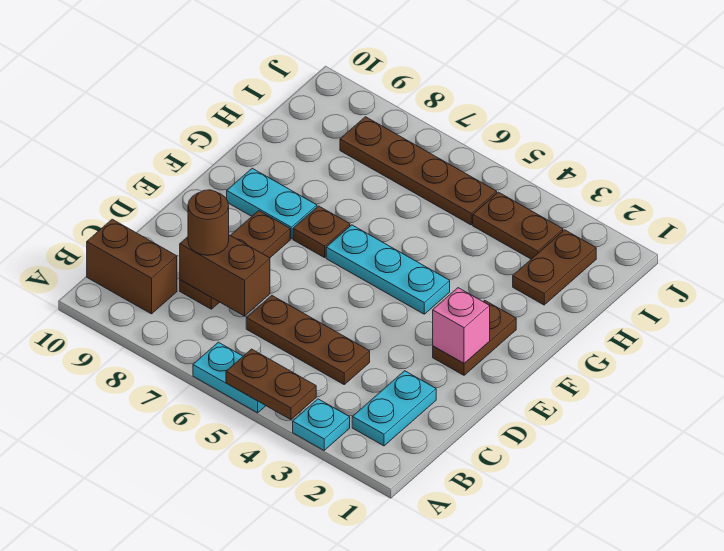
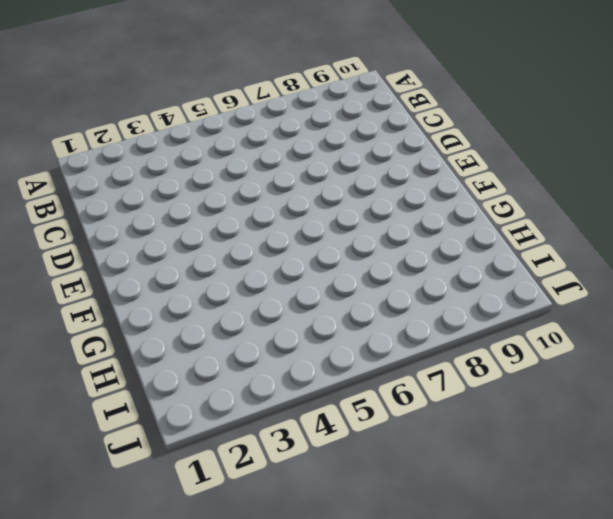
none -> cyan plate A3 level 1
none -> cyan plate A5:A6 level 1
none -> cyan plate B2:C2 level 1

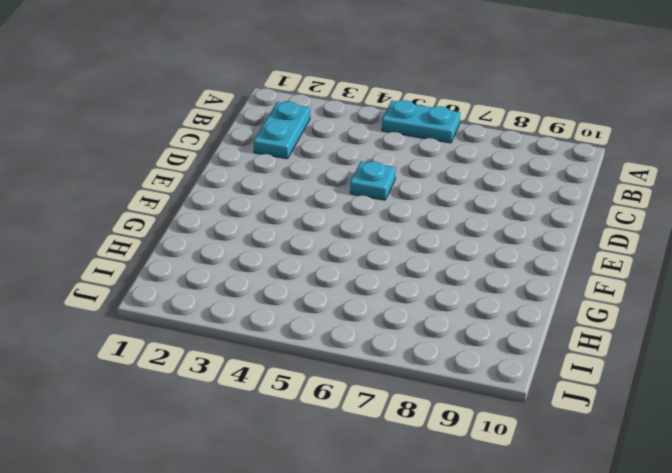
cyan plate D5 level 1 -> cyan plate A3 level 1
none -> brown brick B9:B10 level 1
none -> brown plate C4:C6 level 1
none -> brown plate C8:E8 level 1

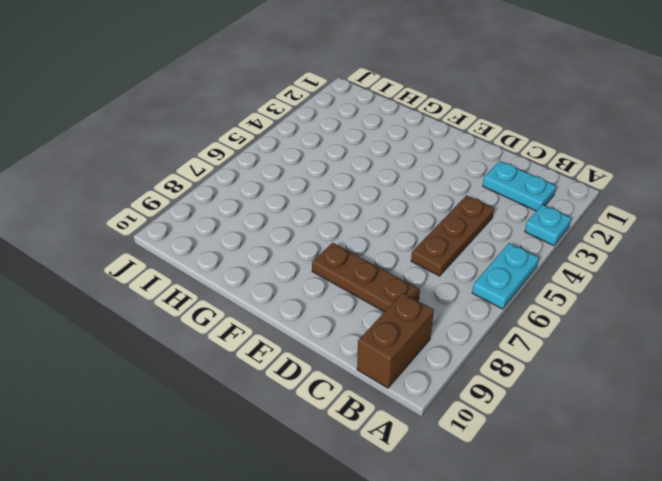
none -> brown plate E2:F2 level 1
none -> cyan plate F4:F6 level 1
none -> brown plate F7 level 1

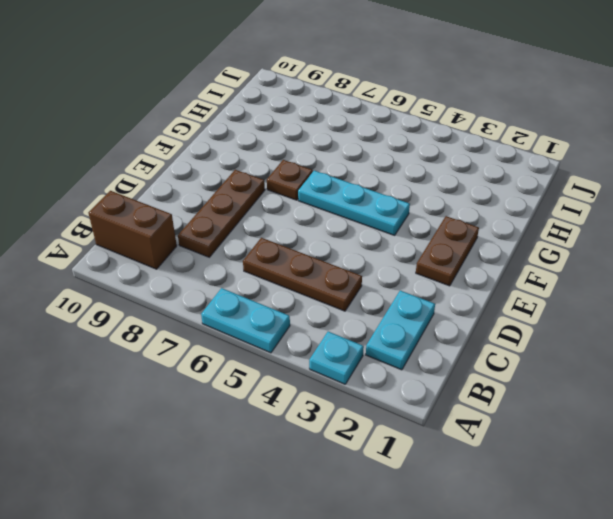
none -> cyan plate F8:F9 level 1
none -> brown plate H2:I2 level 1
none -> brown plate I3:I4 level 1

